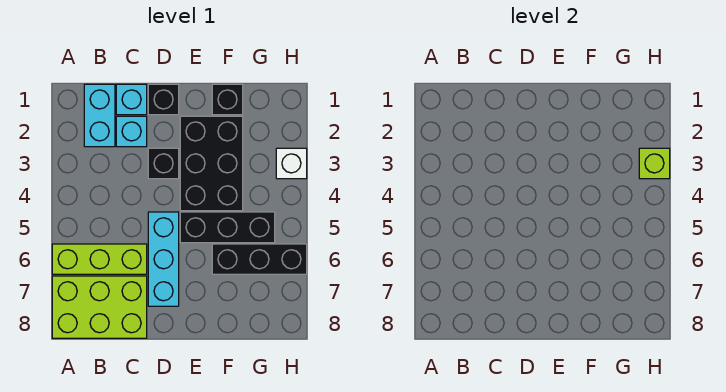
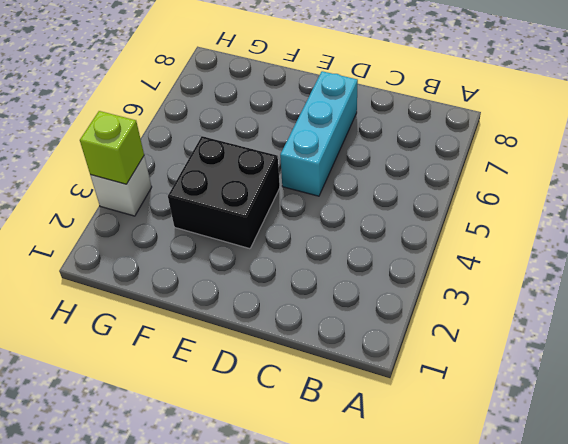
black brick E3:F4 level 1 -> black brick E2:F4 level 1
none -> lime brick A6:C6 level 1
none -> lime brick A7:C8 level 1
none -> cyan brick B1:B2 level 1

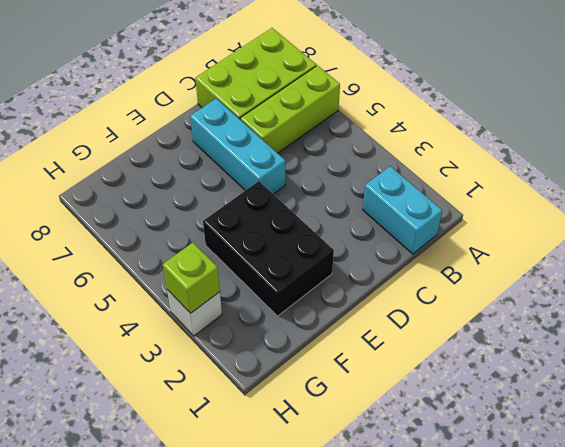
none -> cyan brick C1 level 1
none -> cyan brick C2 level 1
none -> black brick D1 level 1

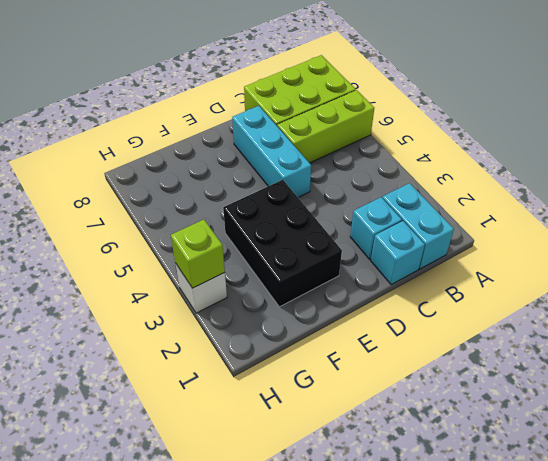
none -> black brick D1 level 1
none -> black brick D3 level 1
none -> black brick E5:G5 level 1

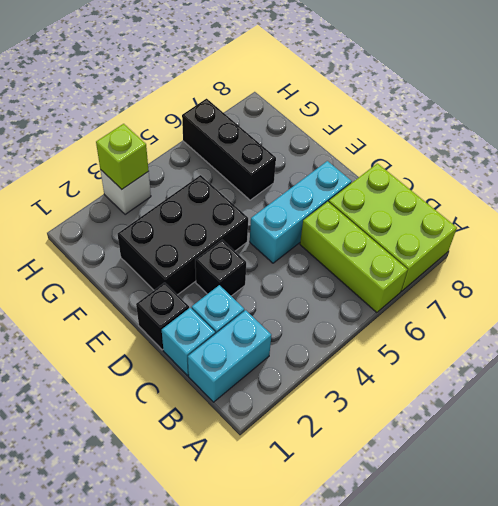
none -> black brick E5:G5 level 1
none -> black brick F1 level 1

